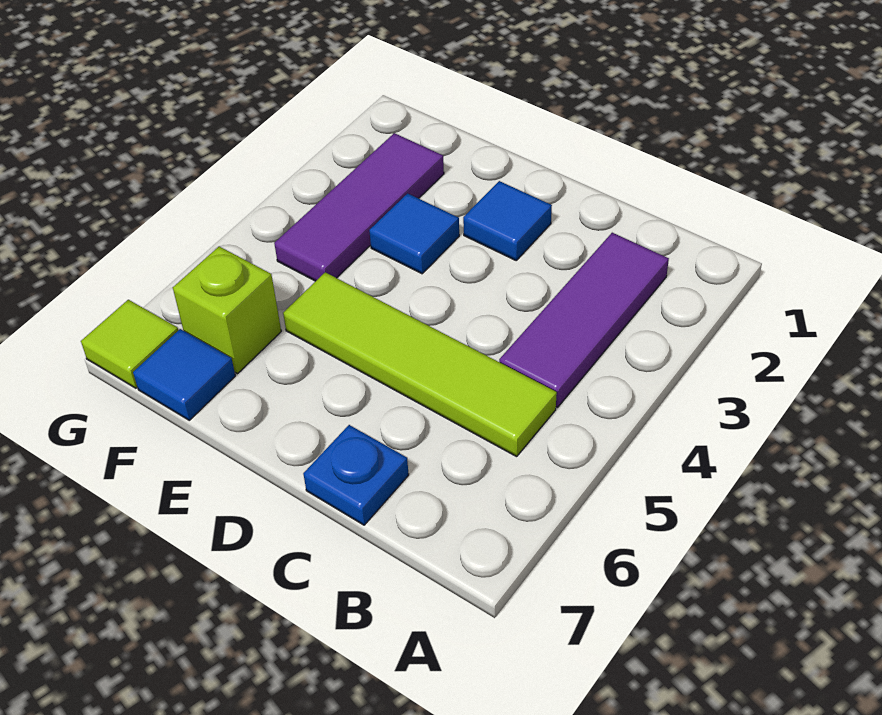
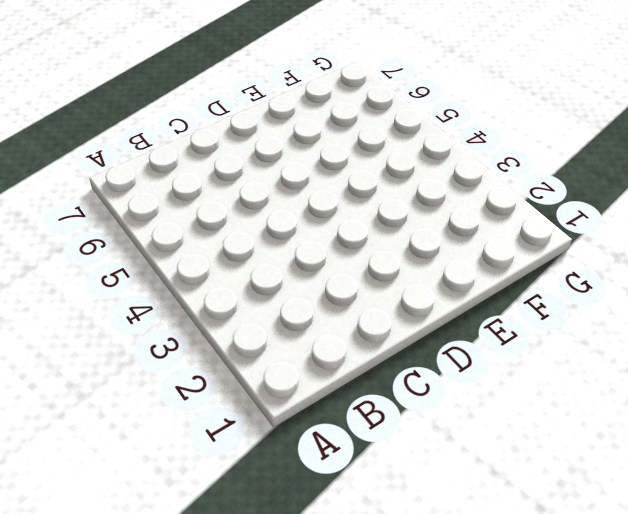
none -> purple tile B2:B4 level 1
none -> lime tile B5:E5 level 1

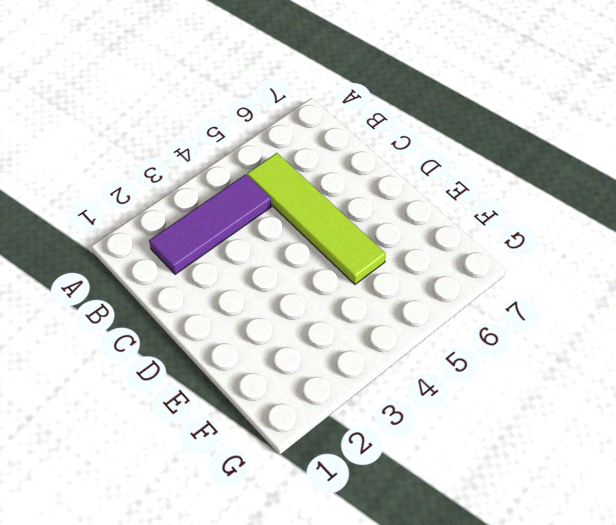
none -> blue plate C7 level 1
none -> blue tile D2 level 1

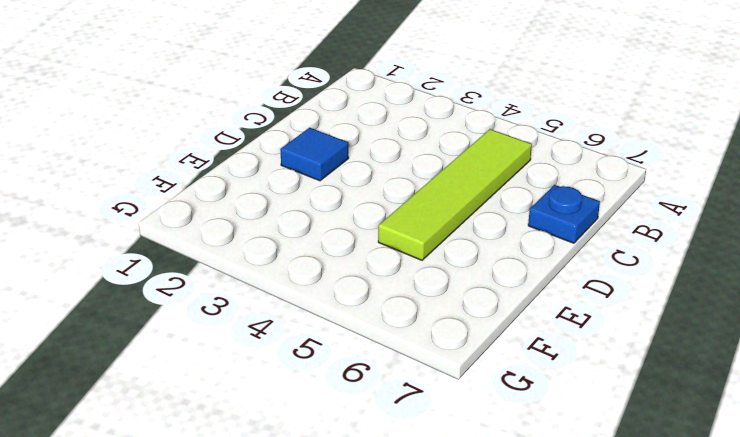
none -> purple tile B2:B4 level 1
none -> blue tile E3 level 1

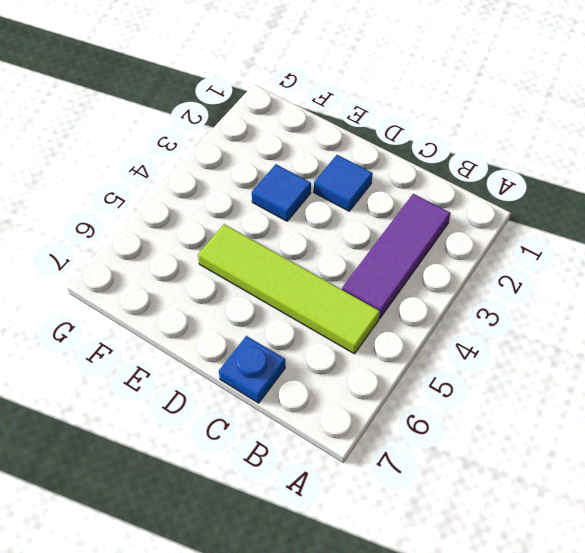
none -> purple tile F2:F4 level 1
none -> lime brick F6 level 1

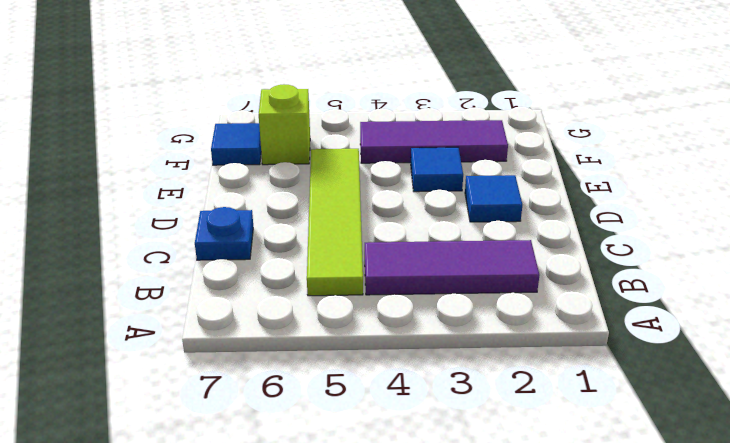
none -> lime tile G7 level 1

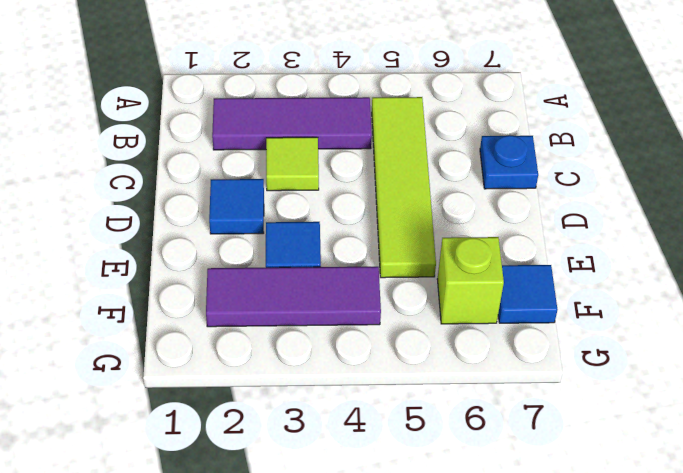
lime tile C3 level 1 -> lime tile G7 level 1

